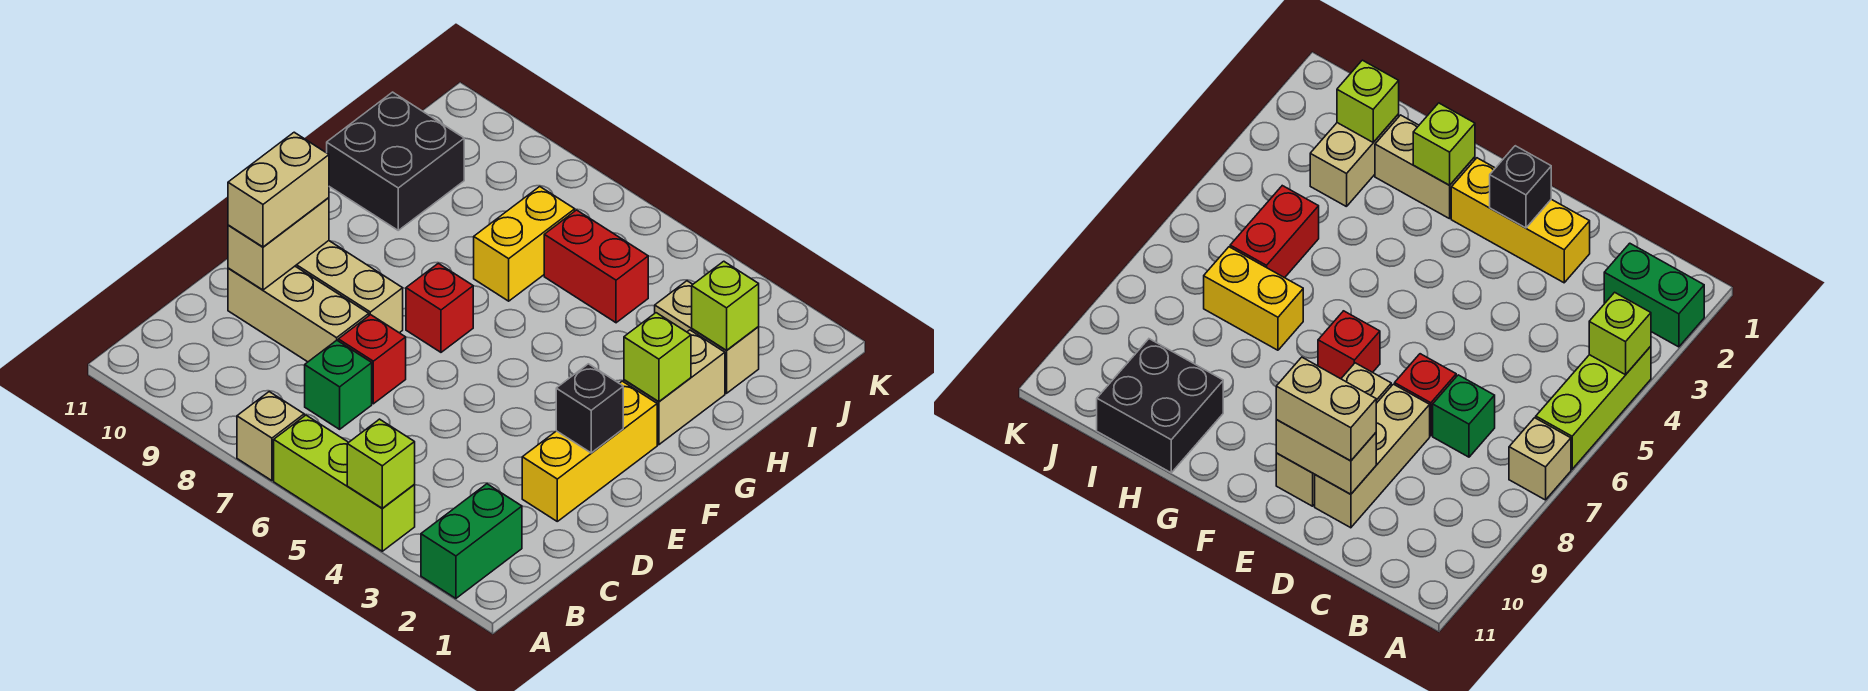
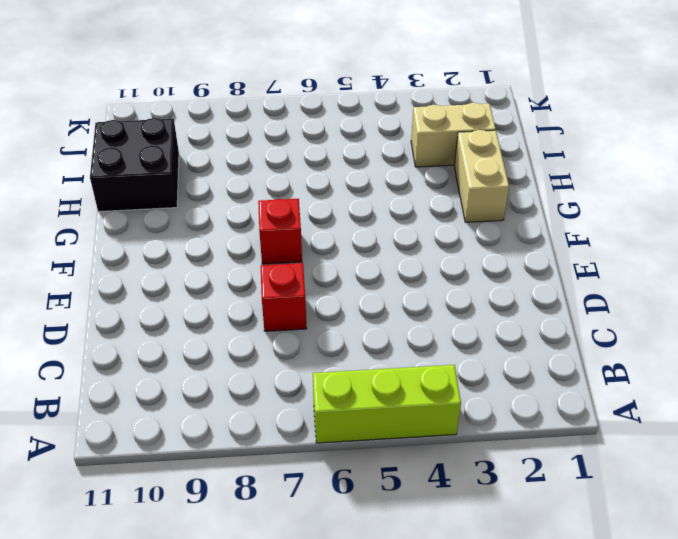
none -> green brick A2:B2 level 1
none -> tan brick A7 level 1
none -> green brick C7 level 1

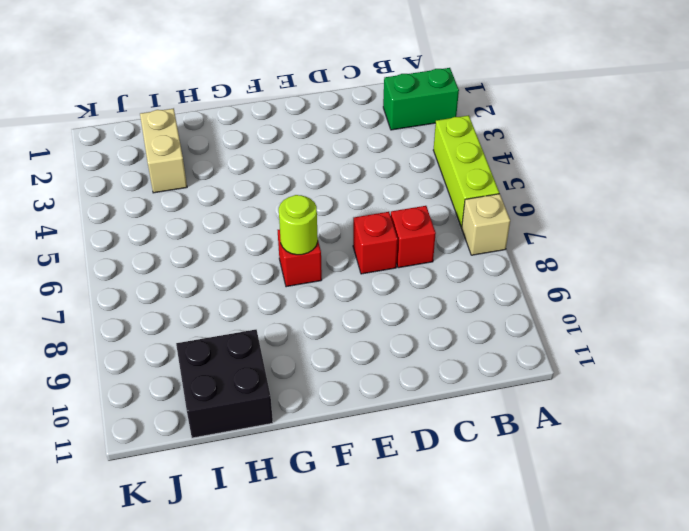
red brick C7 level 1 -> green brick C7 level 1
lime round brick F7 level 2 -> none
none -> yellow brick D2:F2 level 1
none -> tan brick D8:D10 level 1
none -> tan brick E8:E10 level 1

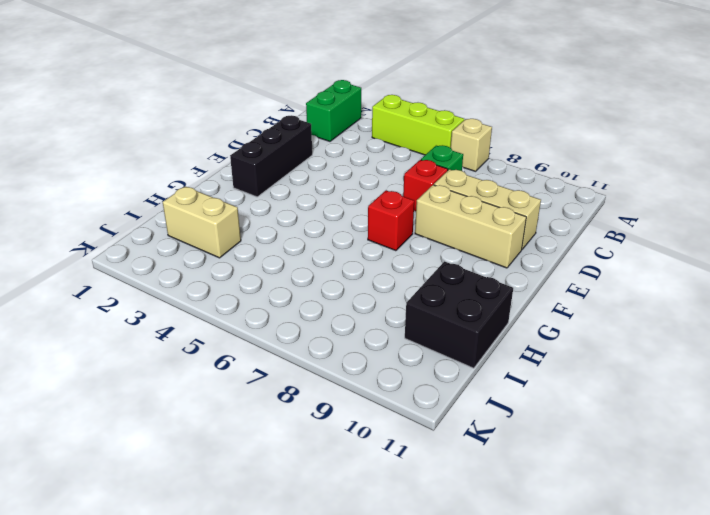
black brick D2:F2 level 1 -> yellow brick D2:F2 level 1
none -> tan brick G2:H2 level 1
none -> yellow brick H7:I7 level 1
none -> red brick I5:I6 level 1

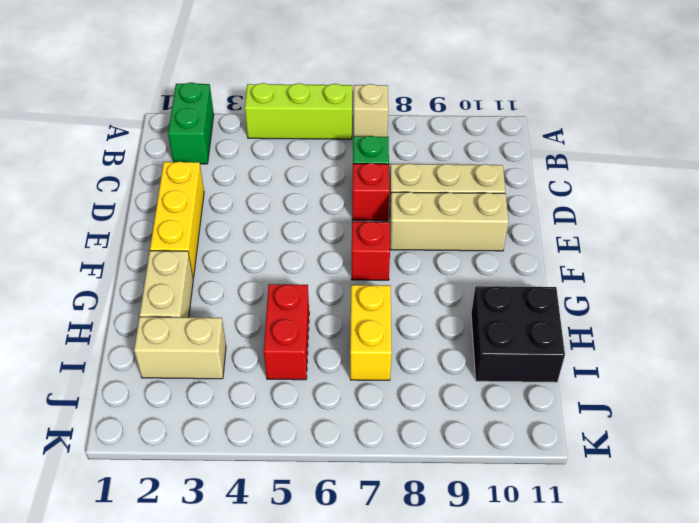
red brick H5:I5 level 1 -> red brick I5:I6 level 1
none -> lime brick A4 level 2
none -> tan brick D10:E10 level 2
none -> black brick E2 level 2

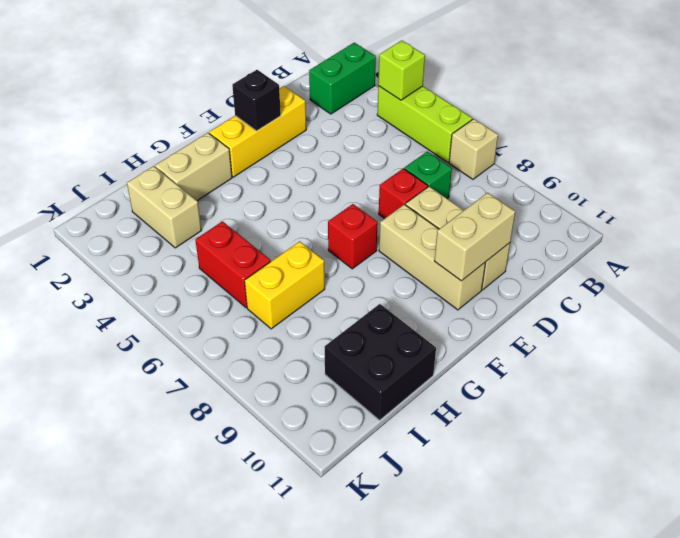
none -> lime brick G2 level 2
none -> lime brick I2 level 2
none -> tan brick D10:E10 level 3

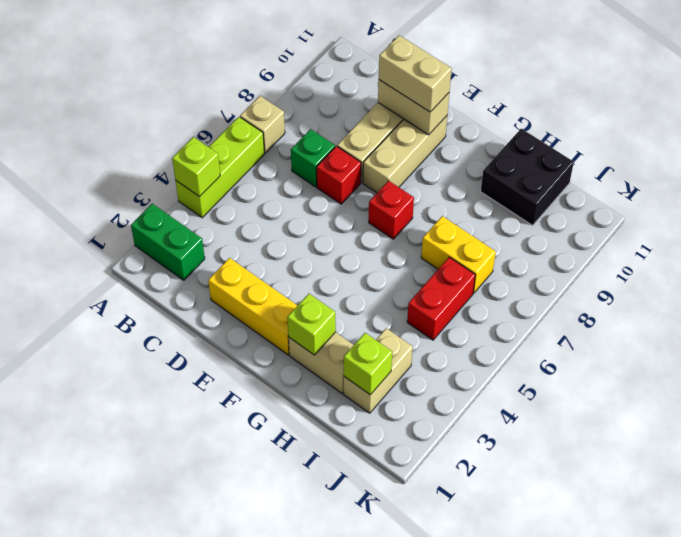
none -> black brick E2 level 2

